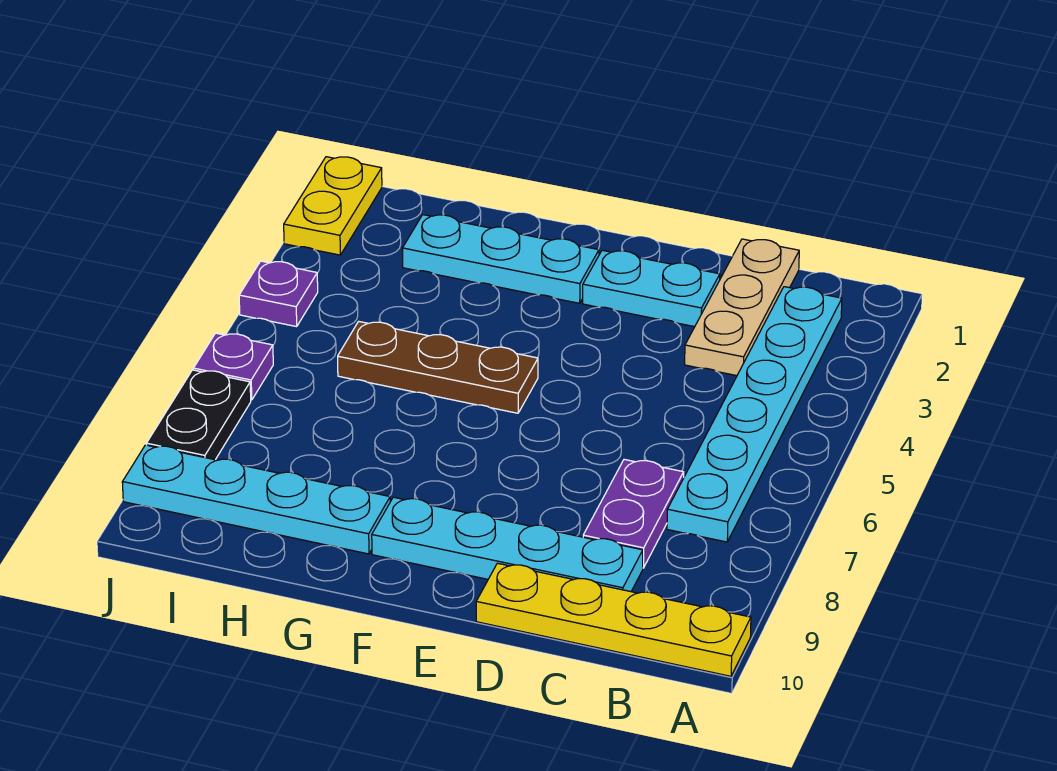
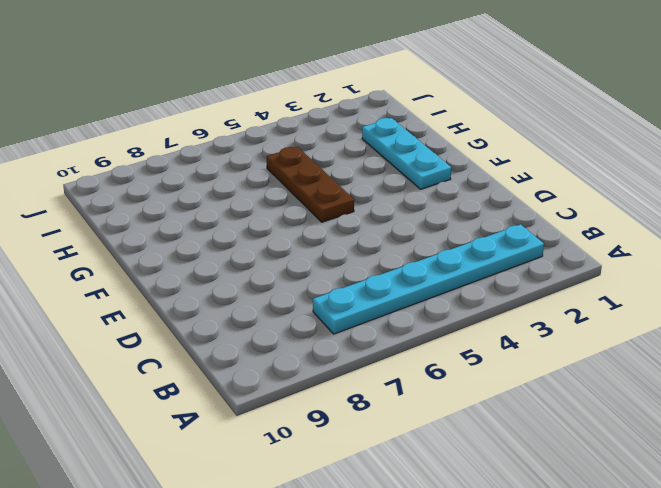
none -> yellow plate A10:D10 level 1
none -> tan plate C1:C3 level 1
none -> purple plate C7:C8 level 1

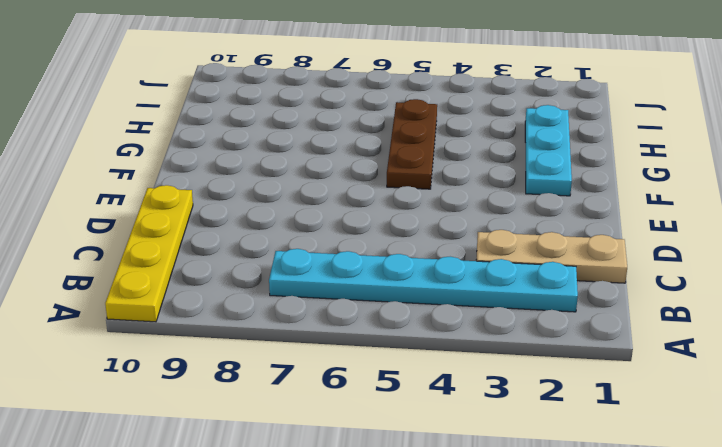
none -> purple plate C7:C8 level 1
none -> cyan plate C9:F9 level 1
none -> cyan plate D2:E2 level 1

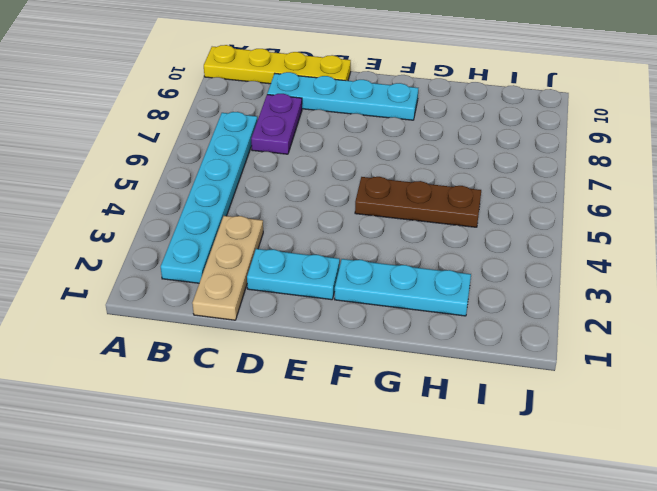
none -> cyan plate G9:J9 level 1
none -> yellow plate J1:J2 level 1
none -> purple plate J4 level 1

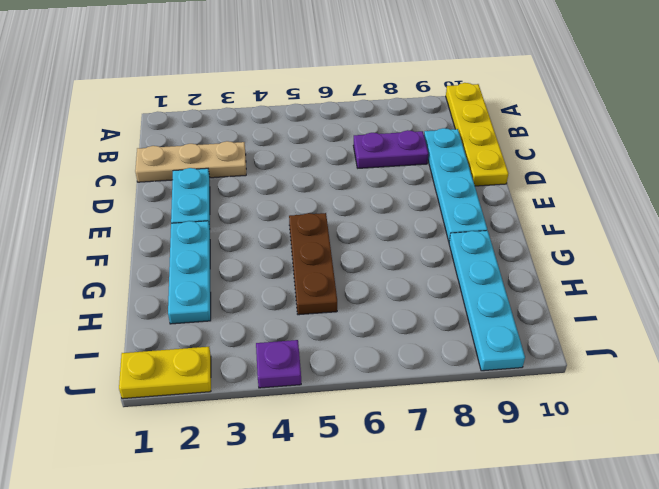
none -> cyan plate B2:B7 level 1
none -> purple plate J6 level 1
none -> black plate J7:J8 level 1

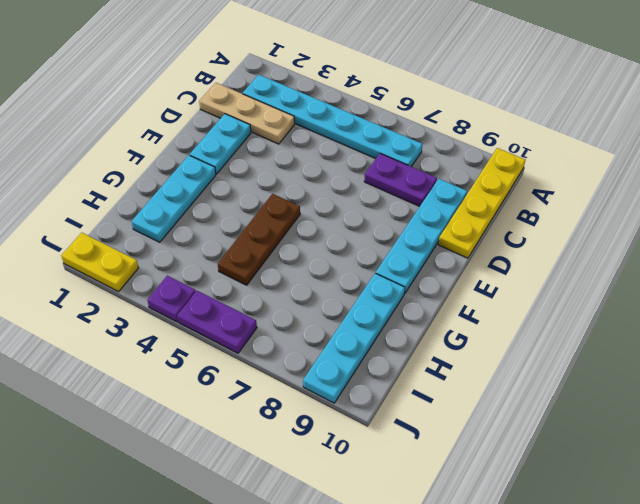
purple plate J5:J6 level 1 -> purple plate J6 level 1
none -> black plate J7:J8 level 1

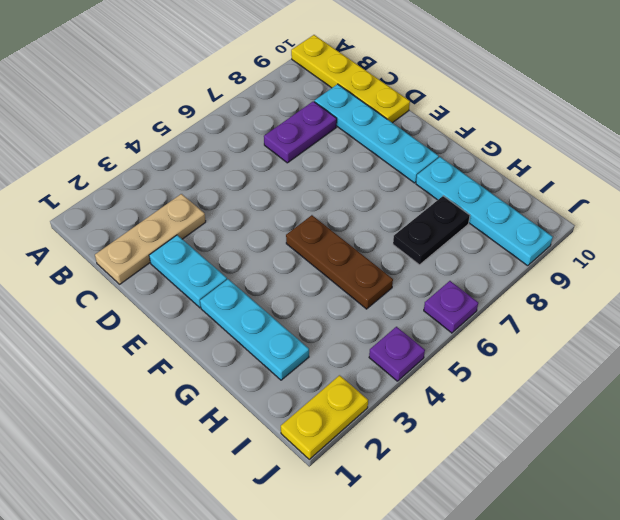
black plate H7:H8 level 1 -> black plate J7:J8 level 1
none -> cyan plate B2:B7 level 1

